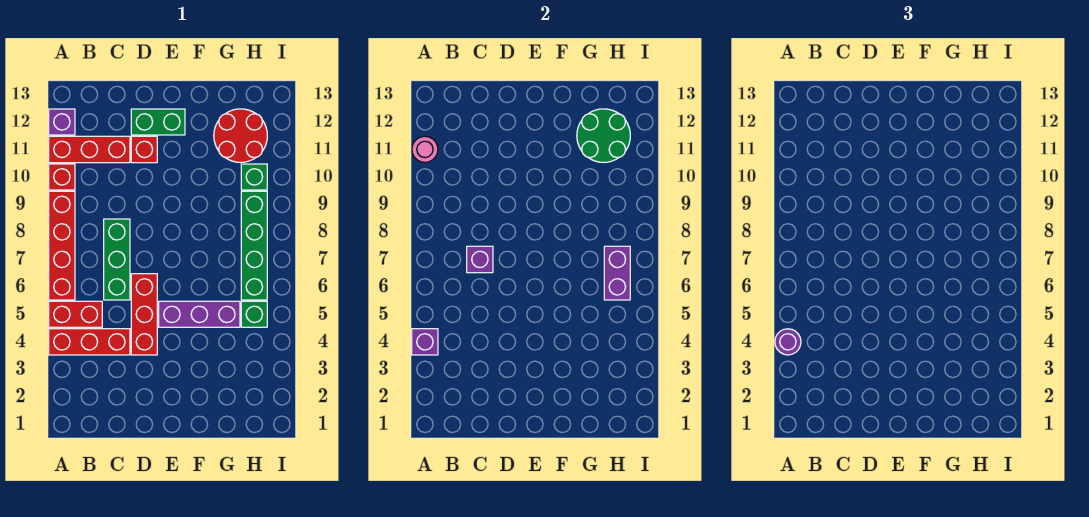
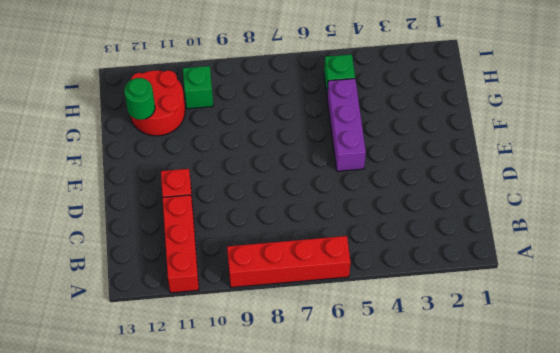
green round brick G12 level 2 -> green round brick G11:H12 level 2
none -> red brick A4:C4 level 1
none -> red brick A5:B5 level 1
none -> red brick A10 level 1

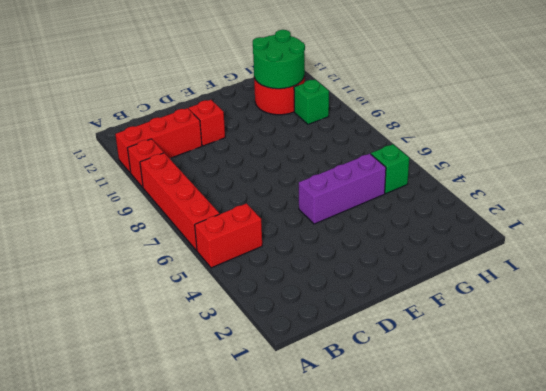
none -> red brick A4:C4 level 1
none -> purple brick A12 level 1
none -> green brick C6:C8 level 1

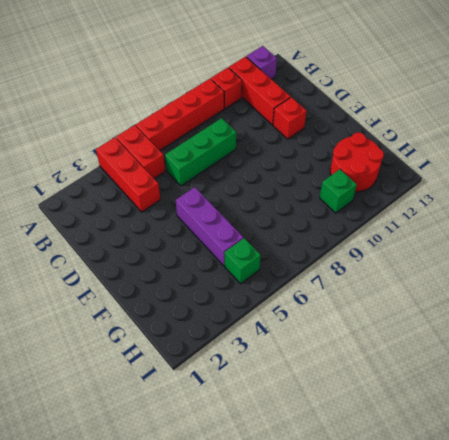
none -> red brick D4:D6 level 1
none -> green brick D12:E12 level 1
none -> green brick H6:H9 level 1

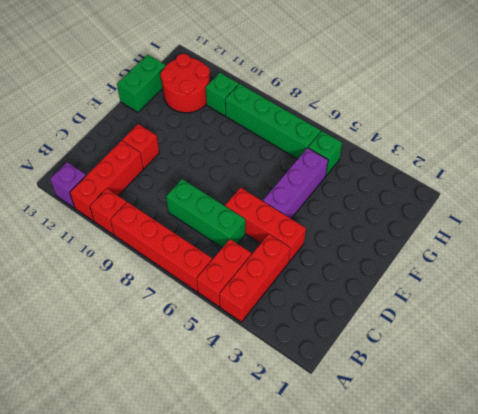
green brick F13:G13 level 1 -> green brick D12:E12 level 1
none -> purple brick A4 level 2
none -> pink round brick A11 level 2
none -> purple brick C7 level 2

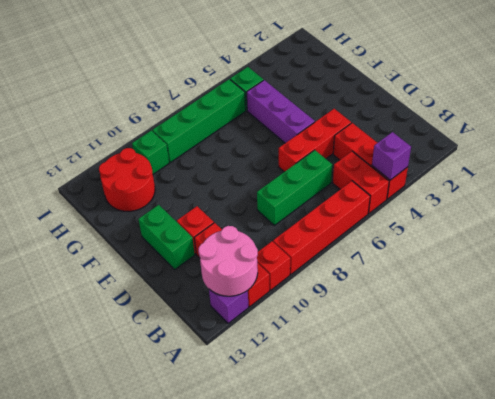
pink round brick A11:B12 level 2 -> pink round brick A11 level 2
none -> purple brick C7 level 2
none -> green round brick G11:H12 level 2
none -> purple brick H6:H7 level 2

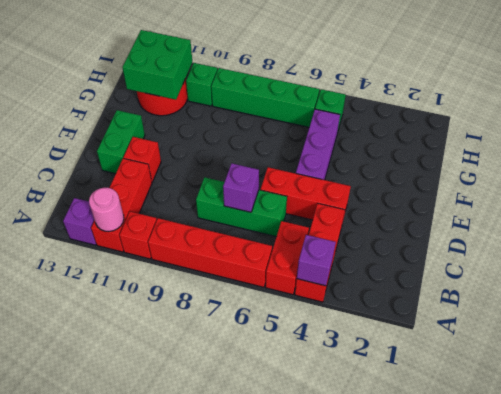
green brick G11:H12 level 2 -> green round brick G11:H12 level 2
none -> purple brick H6:H7 level 2
none -> purple round brick A4 level 3

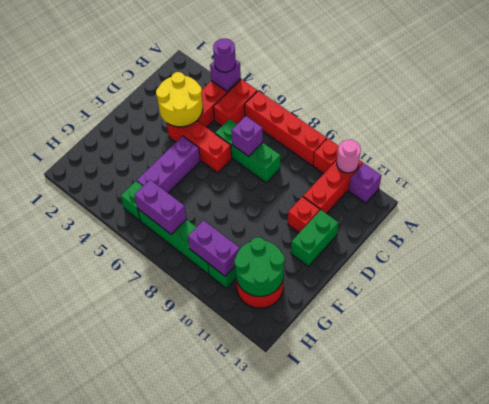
yellow round brick C3:D4 level 2 -> none
purple brick H9:H10 level 2 -> none

